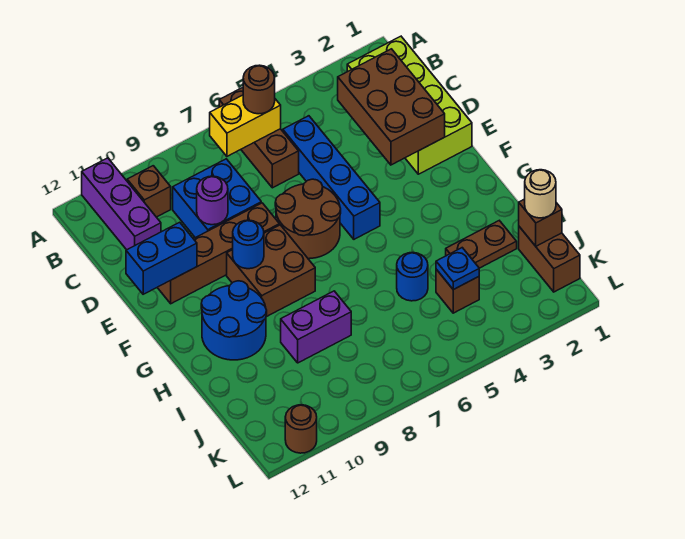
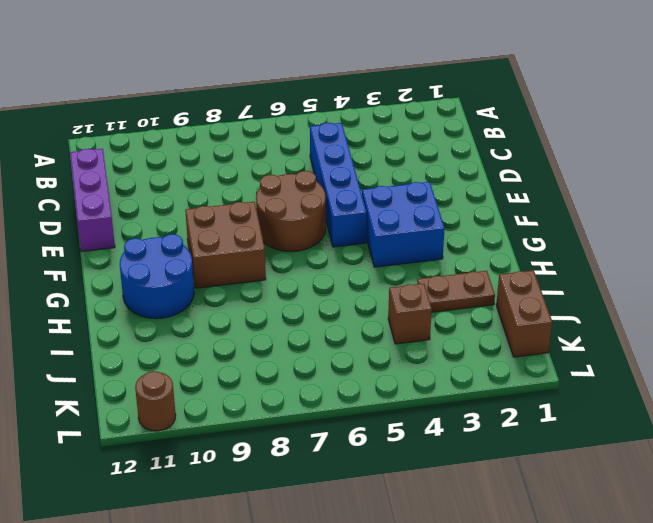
purple brick C12:E12 level 1 -> purple brick A11:C11 level 1
blue brick F3:G4 level 1 -> blue brick C8:D9 level 1
none -> brown brick A6:C6 level 1
none -> lime brick B1:E2 level 1
none -> brown brick B10 level 1

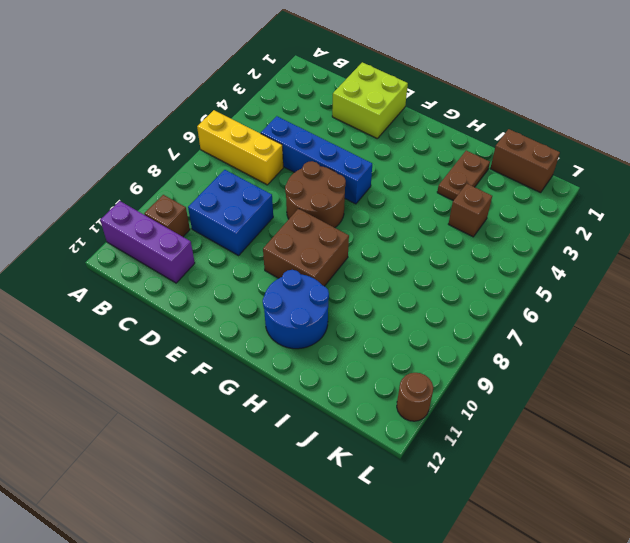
yellow brick A6:C6 level 1 -> brown brick A6:C6 level 1
lime brick D1:E2 level 1 -> lime brick B1:E2 level 1
none -> brown brick E8:E11 level 1
none -> blue round brick I5 level 1
none -> purple brick I8:I9 level 1

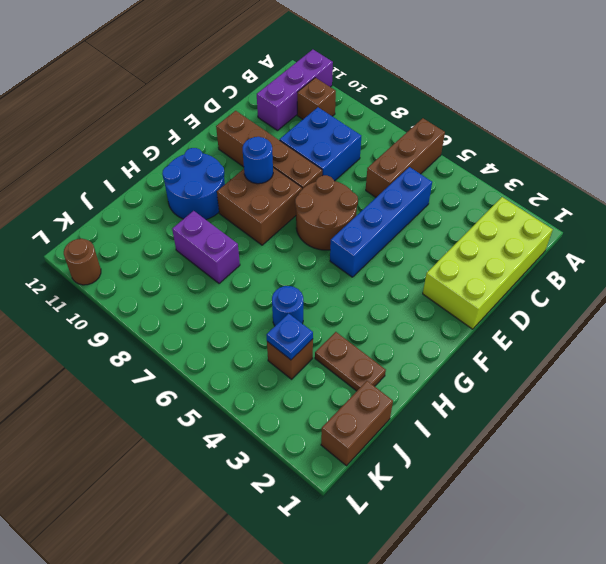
none -> yellow brick B6:B7 level 2
none -> brown brick C2:E3 level 2
none -> purple round brick D9 level 2

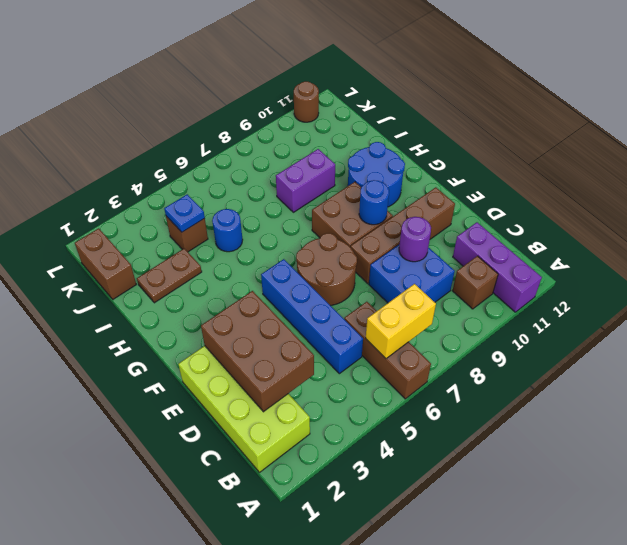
none -> blue brick E11:E12 level 2
none -> brown brick J1 level 2
none -> brown round brick B6 level 3

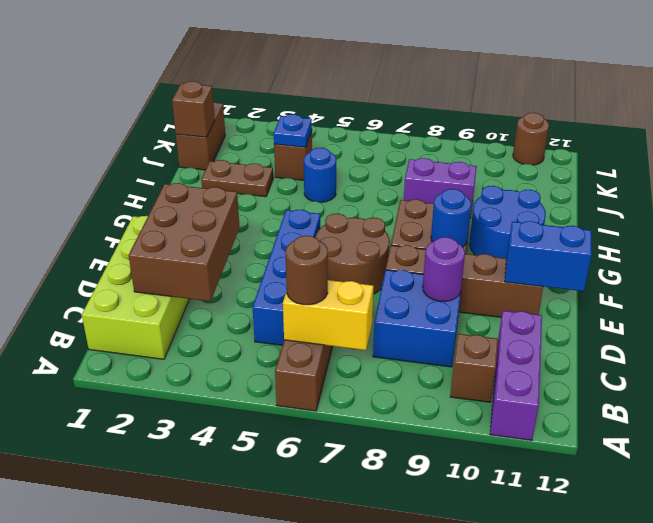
none -> tan round brick J1 level 3

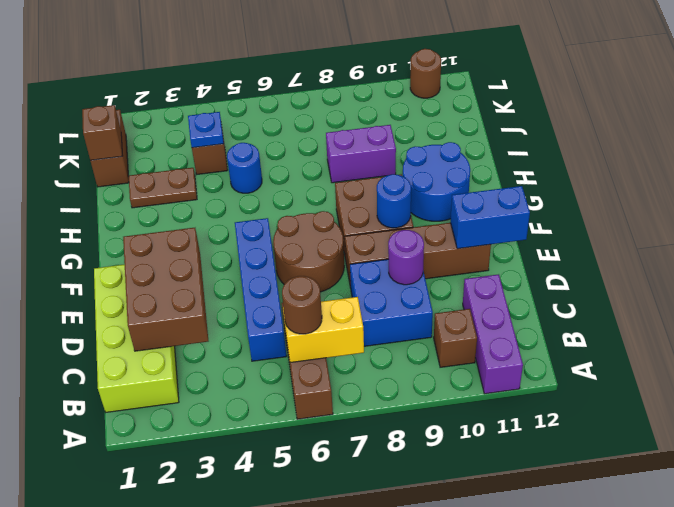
none -> tan round brick J1 level 3

